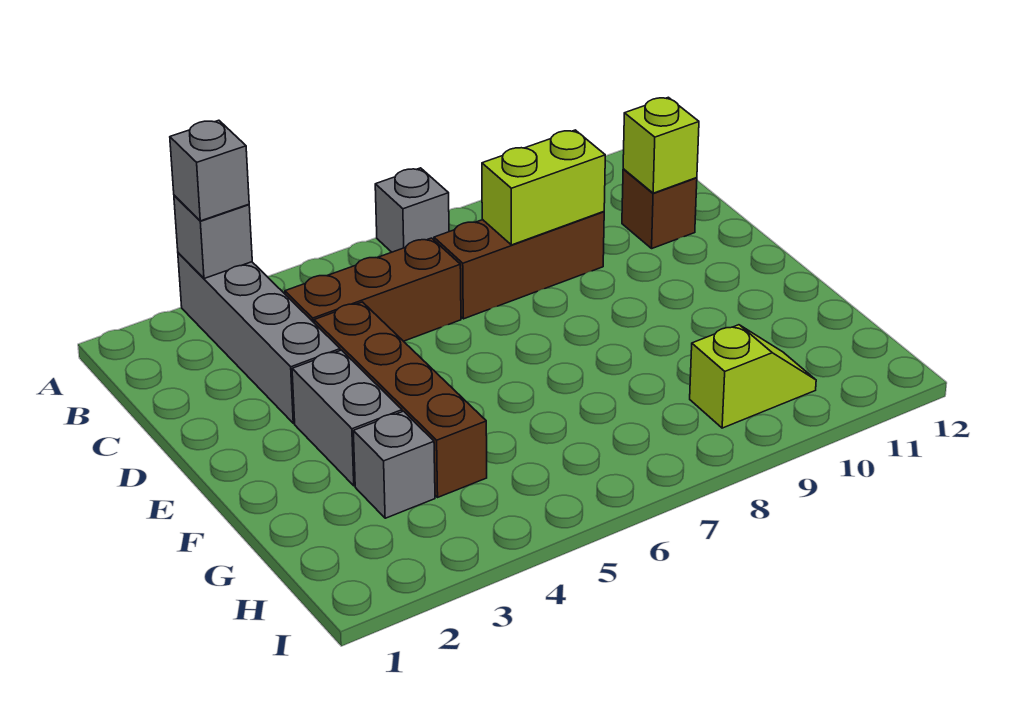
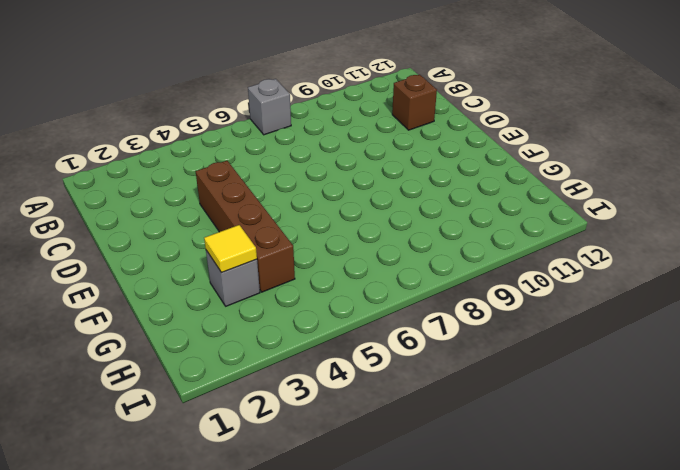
yellow tile G3 level 2 -> none
none -> grey brick A3:D3 level 1
none -> brown brick C4:C6 level 1
none -> brown brick C7:C9 level 1

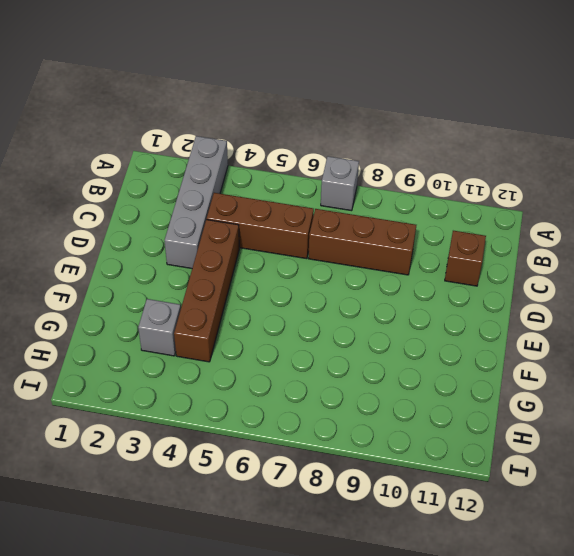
none -> grey brick E3:F3 level 1
none -> lime slope H9:H10 level 1 top 9
none -> grey brick A3 level 2

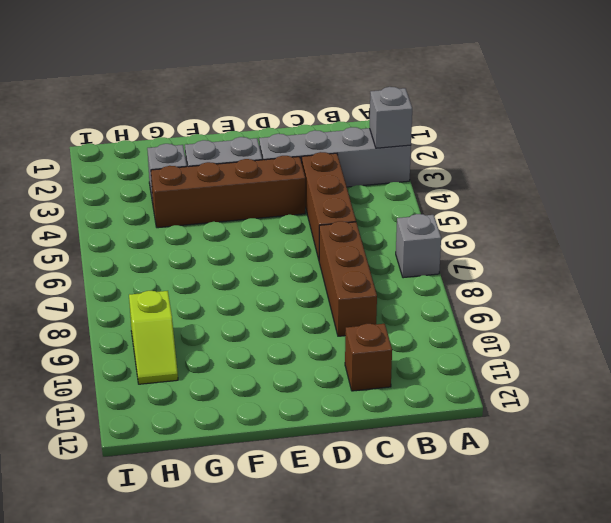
none -> lime brick C8:C9 level 2
none -> lime brick C11 level 2
none -> grey brick A3 level 3

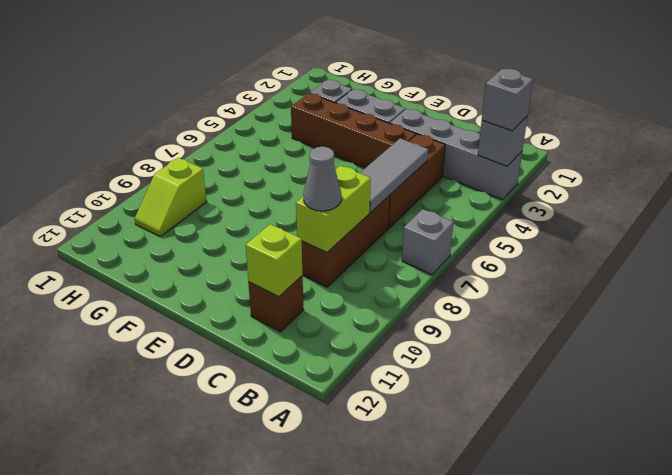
grey tile C5:C7 level 2 -> none
grey cone C9 level 3 -> none

